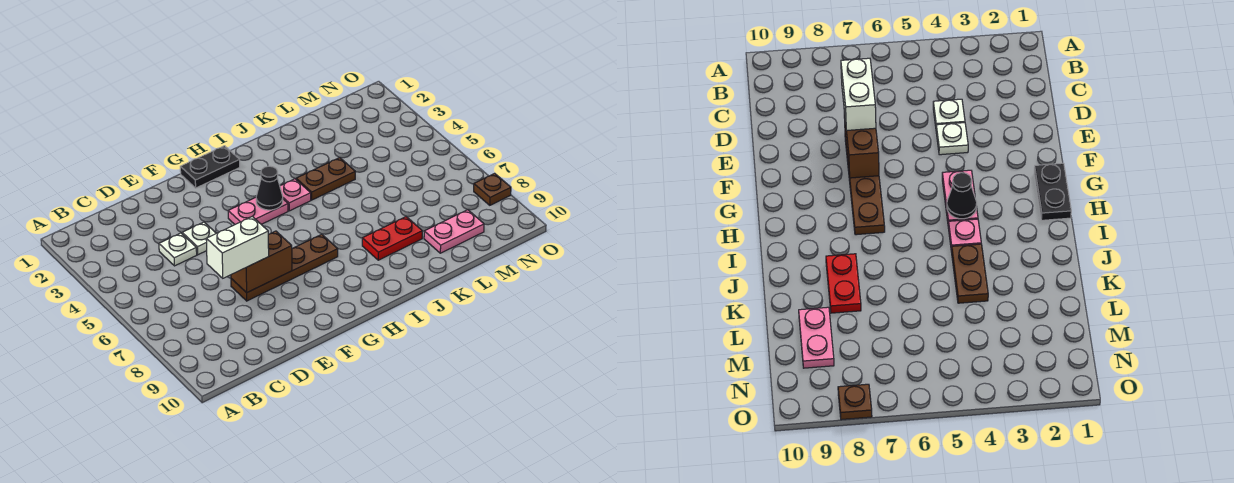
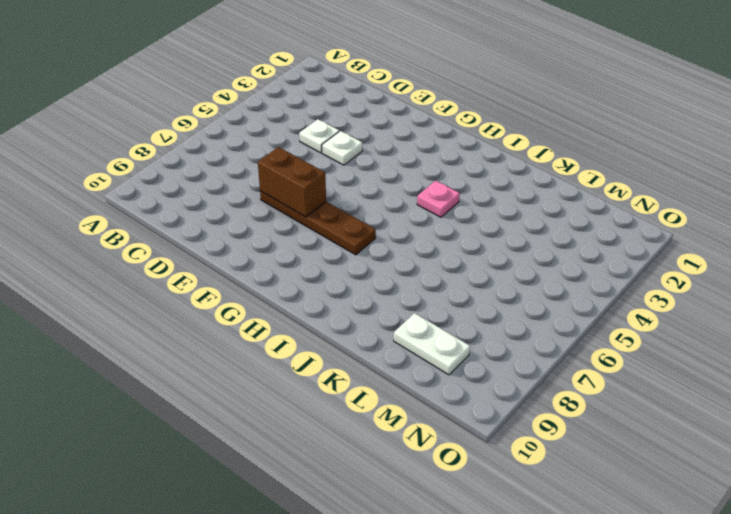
white plate L9:M9 level 1 -> pink plate L9:M9 level 1
none -> black plate G1:H1 level 1
none -> pink plate G4:H4 level 1
none -> brown plate J4:K4 level 1

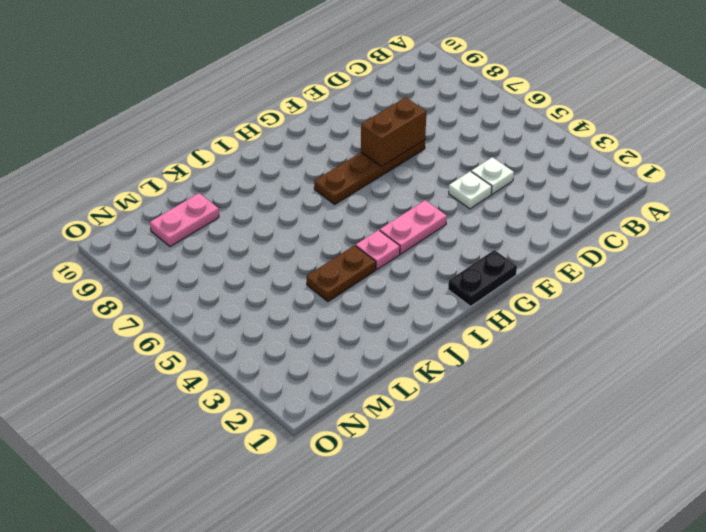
none -> red plate J8:K8 level 1
none -> brown plate O8 level 1
none -> black cone H4 level 2

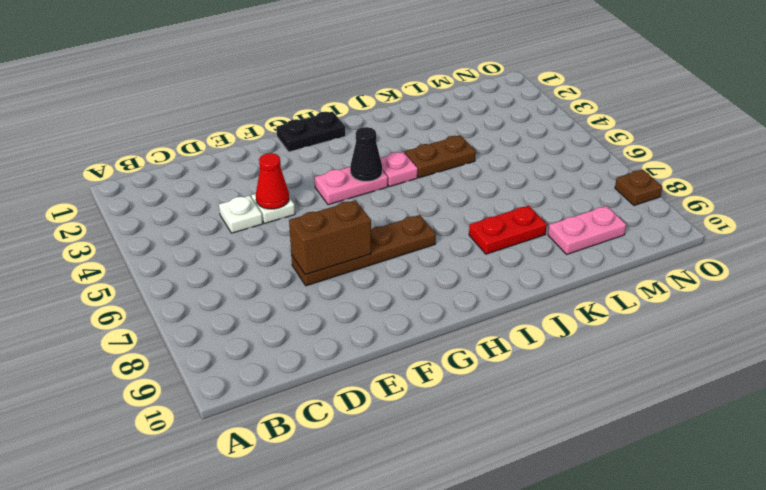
red cone E4 level 2 -> none
none -> white brick D7:E7 level 3

